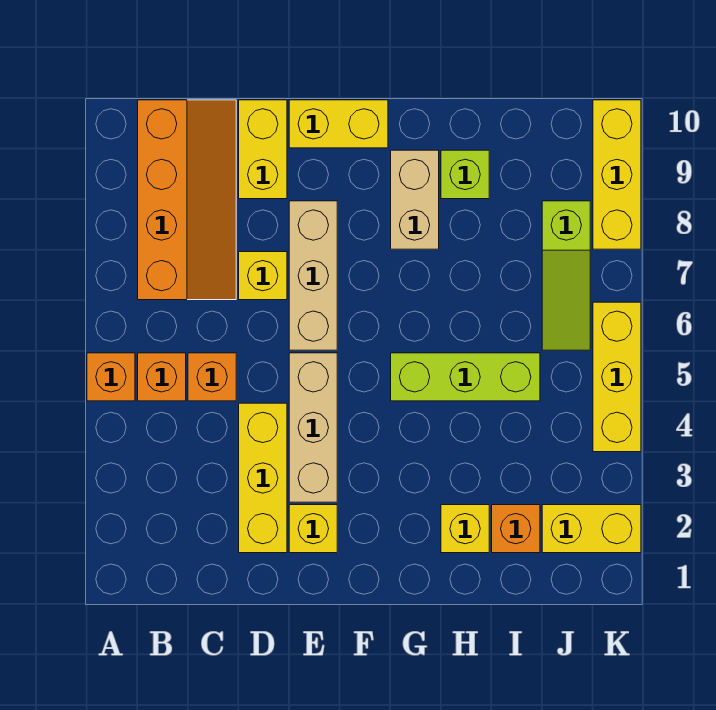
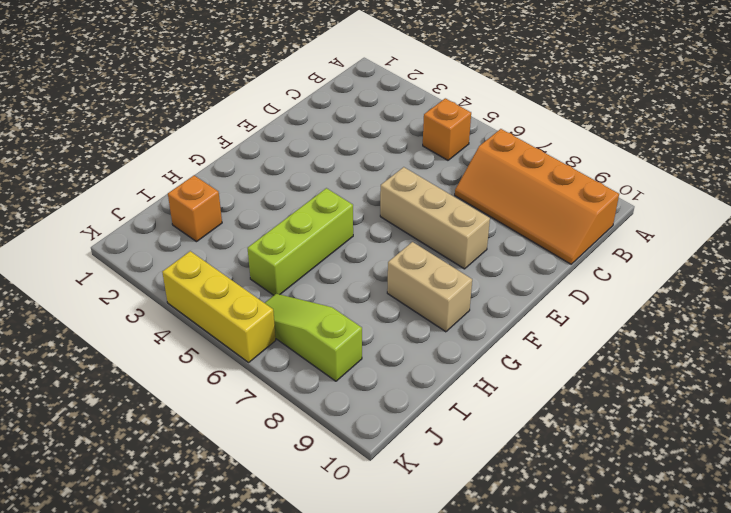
none -> orange brick A5 level 1
none -> orange brick C5 level 1
none -> yellow brick D2:D4 level 1

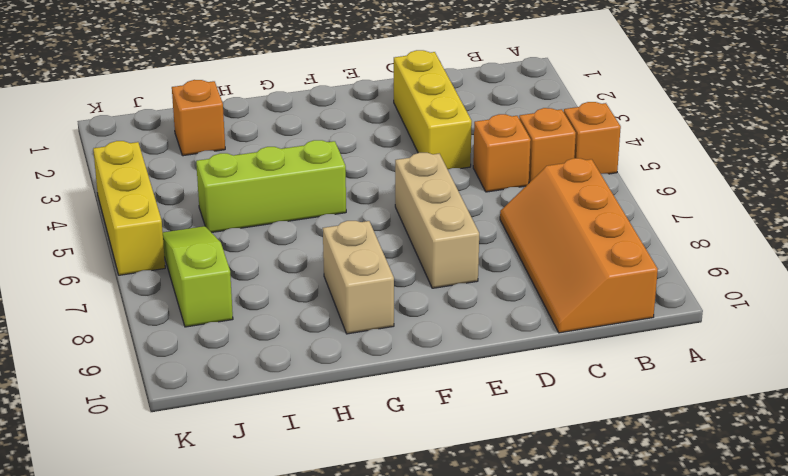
none -> yellow brick D7 level 1
none -> yellow brick D9:D10 level 1
none -> yellow brick E2 level 1

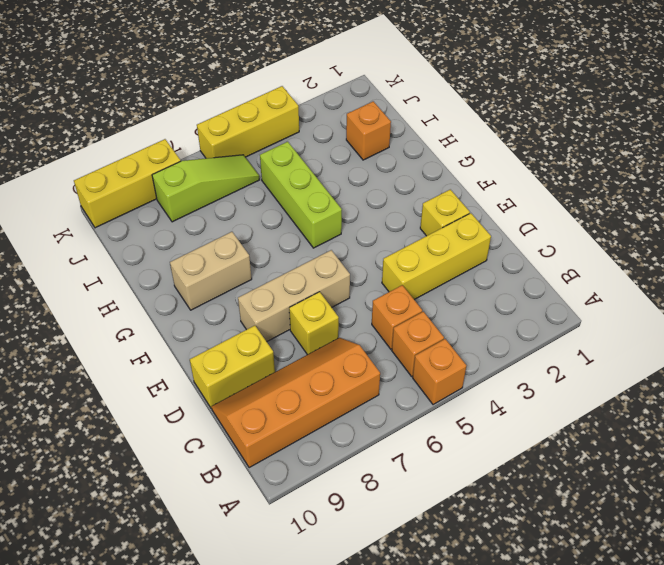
none -> tan brick E3:E5 level 1
none -> yellow brick E10:F10 level 1
none -> yellow brick H2 level 1

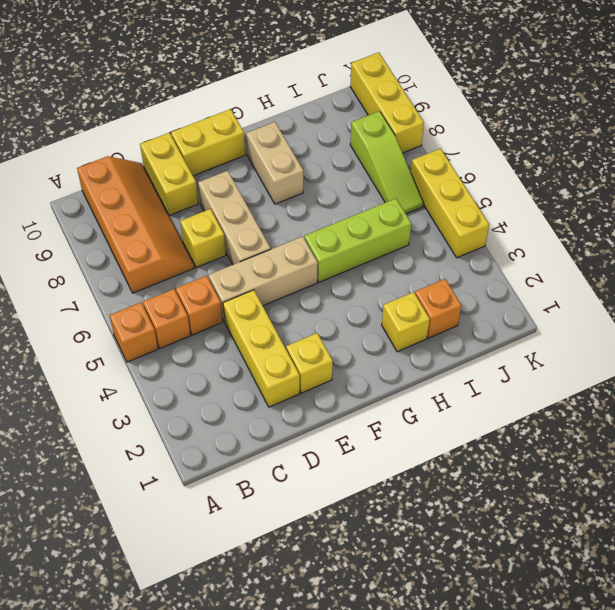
tan brick D5:F5 level 1 -> tan brick E3:E5 level 1
none -> lime brick H9 level 1
none -> yellow brick J2:K2 level 1

